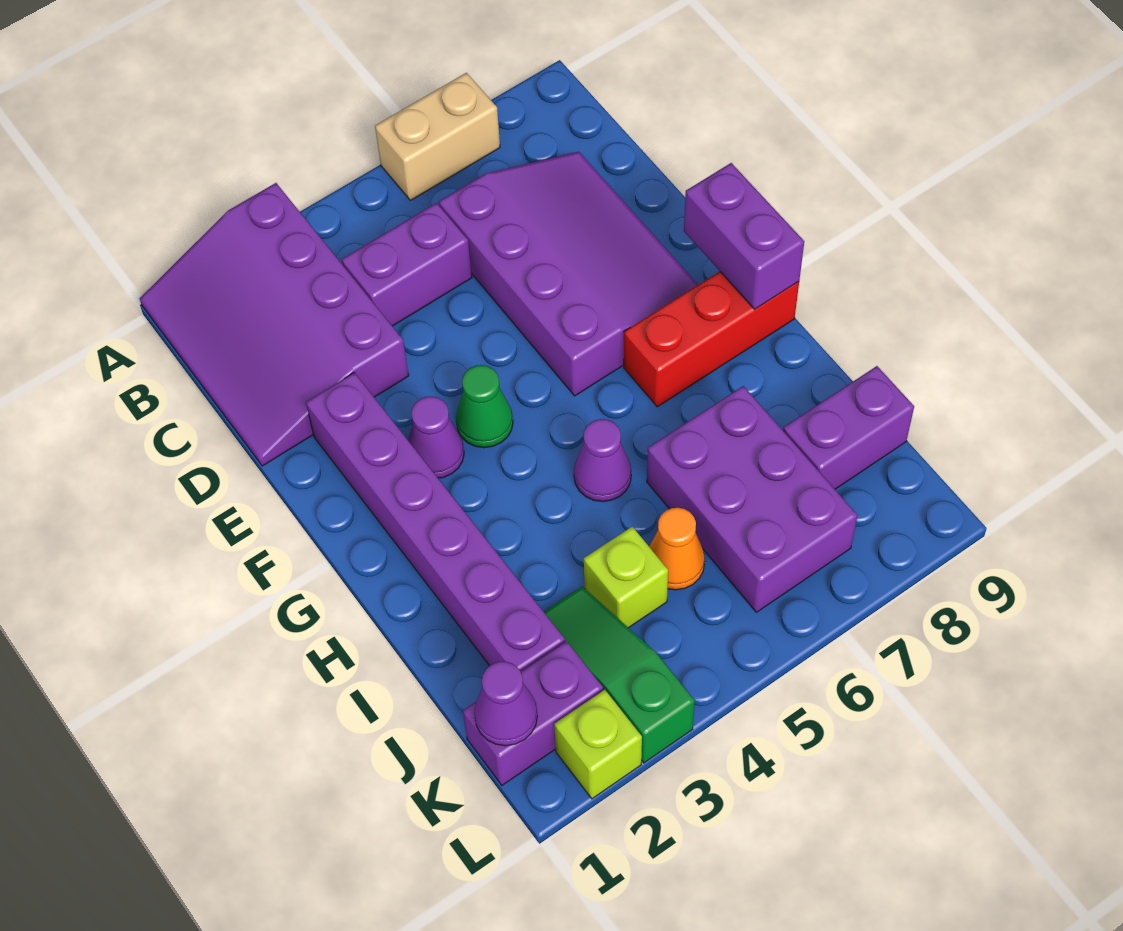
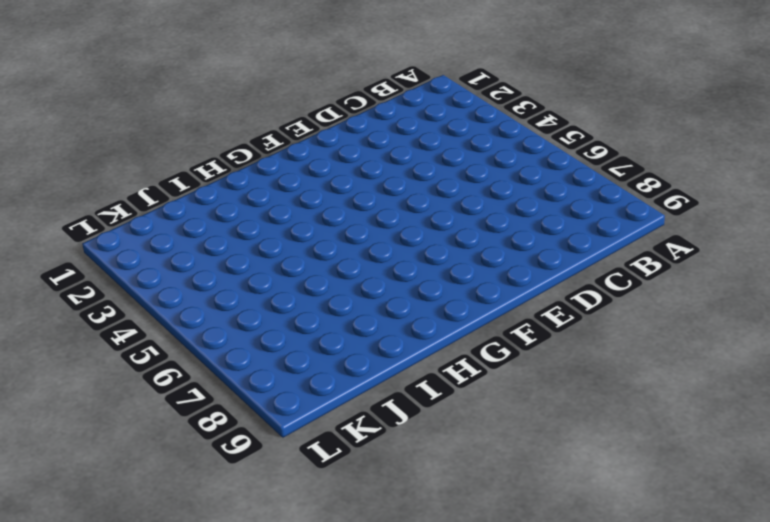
none -> purple slope A1:D3 level 1 top 3
none -> tan brick A6:A7 level 1
none -> purple brick C4:C5 level 1

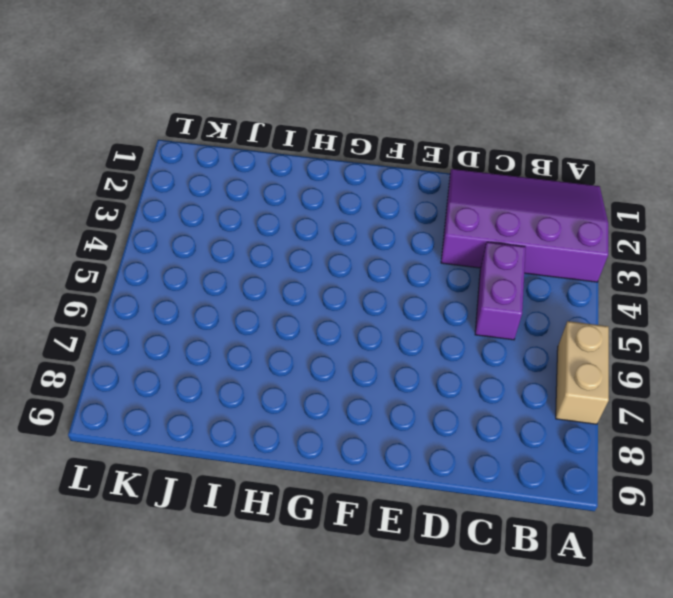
none -> purple slope C6:F8 level 1 top 6
none -> purple brick E2:J2 level 1
none -> purple cone F3 level 1

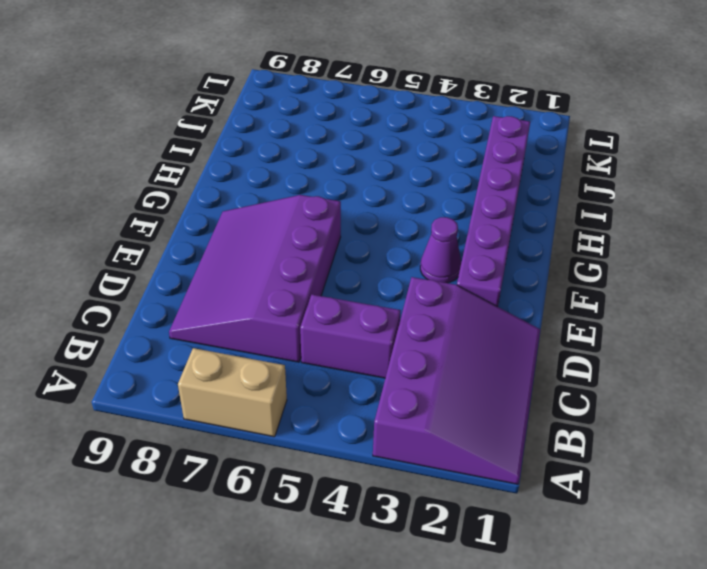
none -> green cone F4 level 1
none -> red brick G7:G9 level 1
none -> purple cone H5 level 1

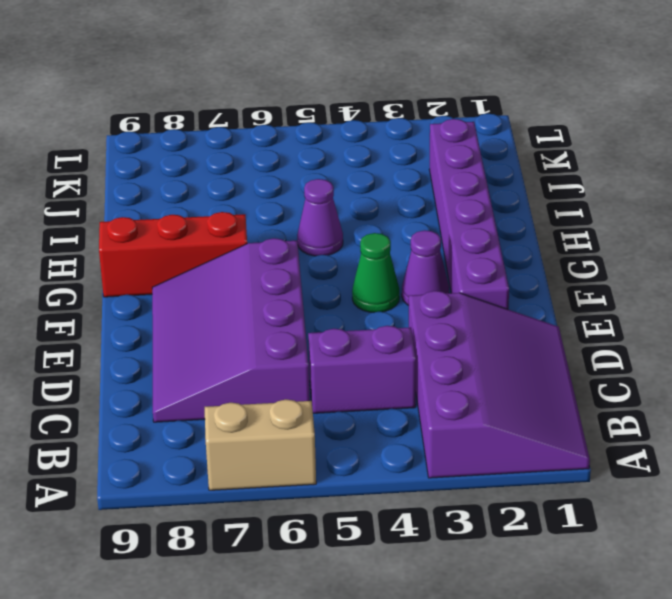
none -> purple brick I6:K7 level 1
none -> green slope J3:L3 level 1 top L
none -> lime brick J4 level 1

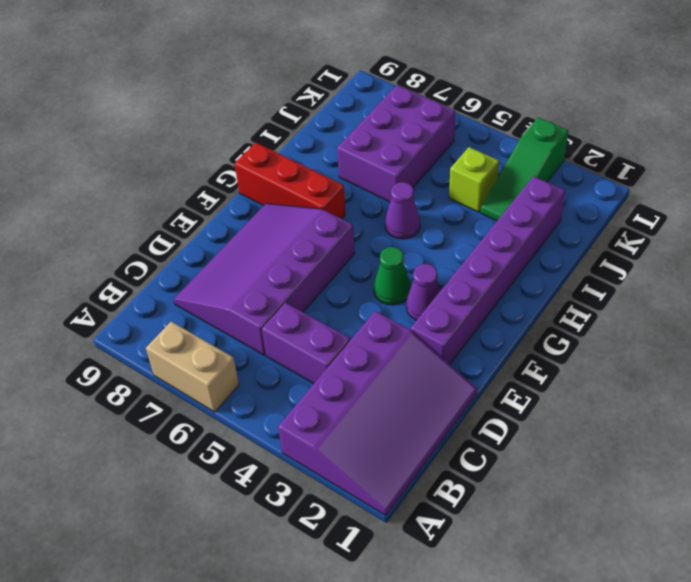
none -> orange cone J5 level 1
none -> purple brick J8:J9 level 1
none -> purple brick K1:K2 level 1

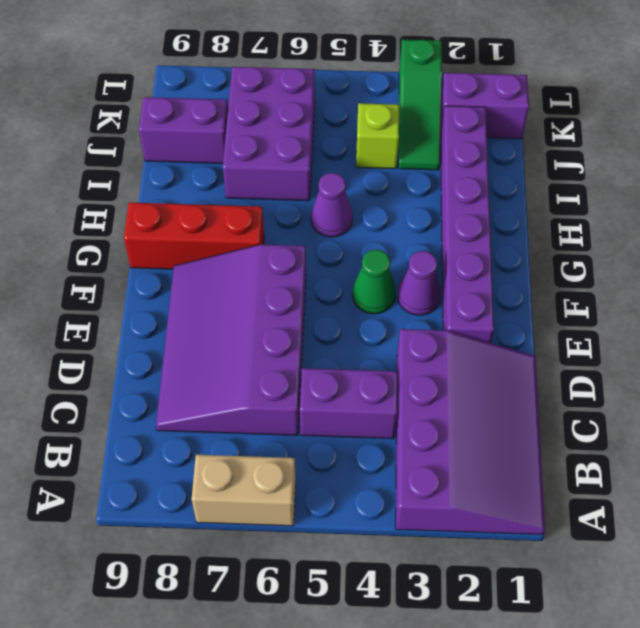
none -> orange cone J5 level 1
none -> lime brick L2 level 1
none -> purple brick F9:G9 level 2

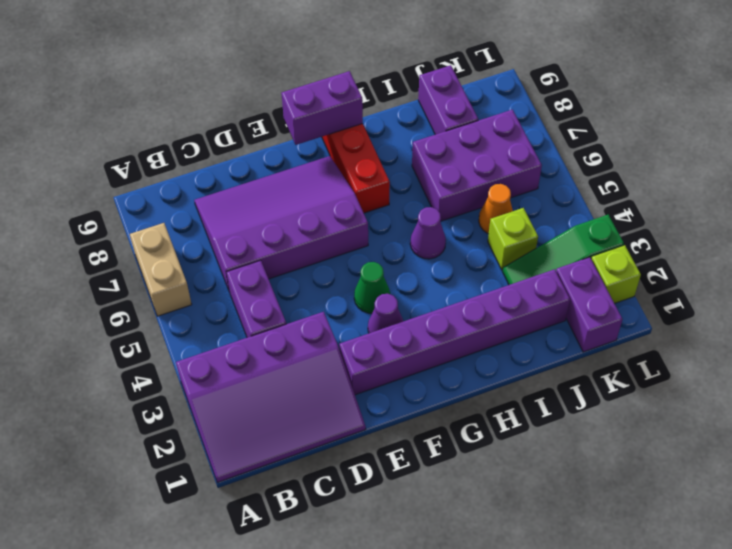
none -> purple cone K1 level 2

